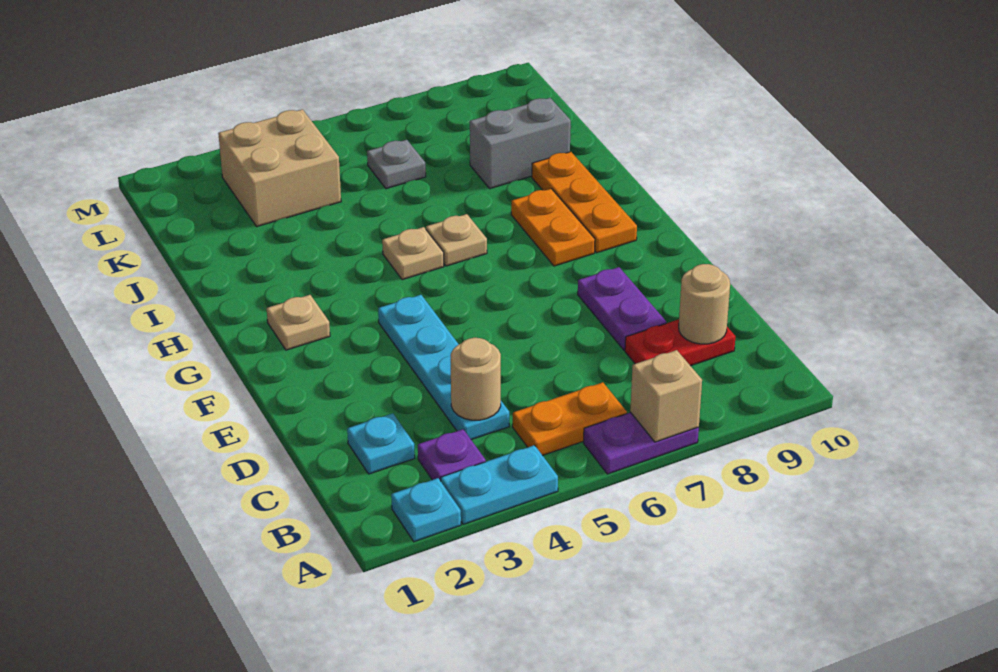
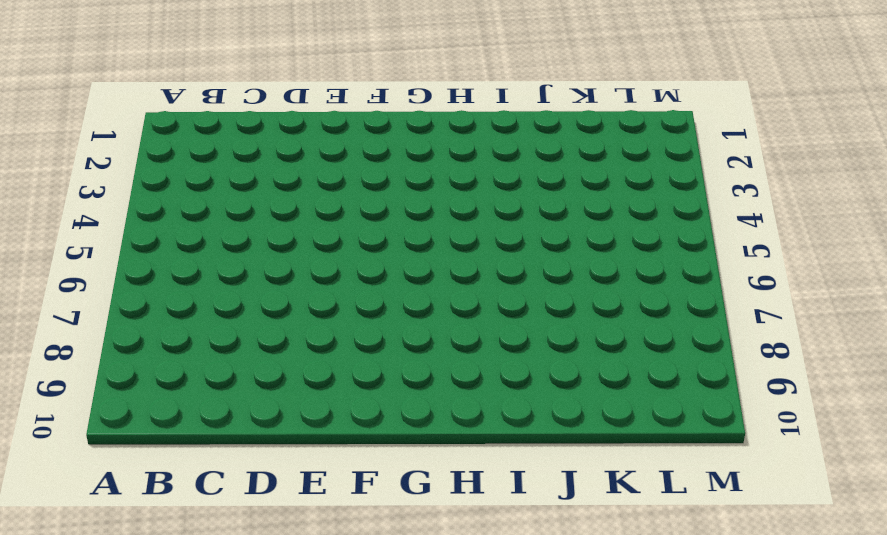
none -> cyan plate A2 level 1
none -> cyan plate A3:A4 level 1
none -> purple plate A6:A7 level 1

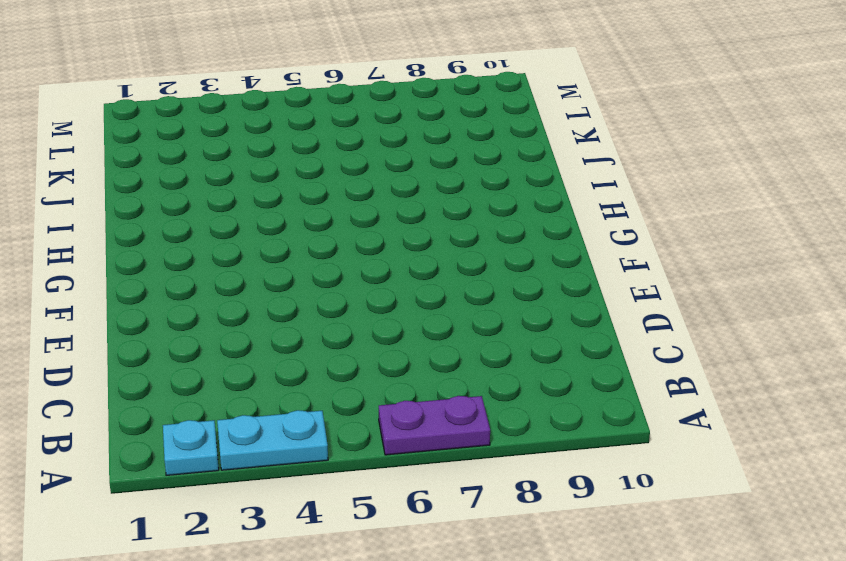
none -> purple plate B3 level 1
none -> orange plate B5:B6 level 1
none -> cyan plate C2 level 1

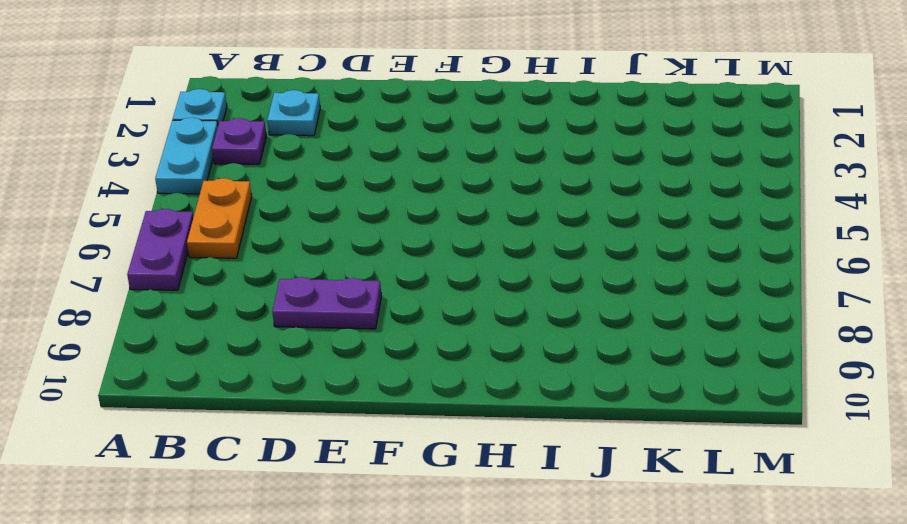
none -> cyan plate C4:F4 level 1
none -> red plate C8:C9 level 1
none -> tan plate G2 level 1

